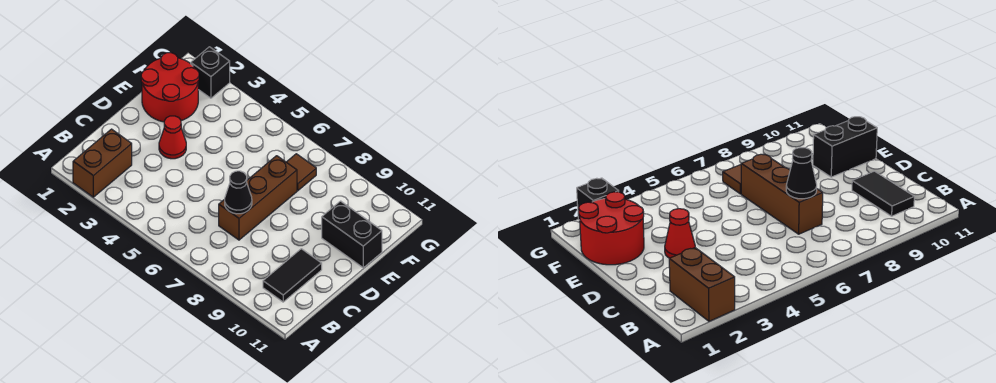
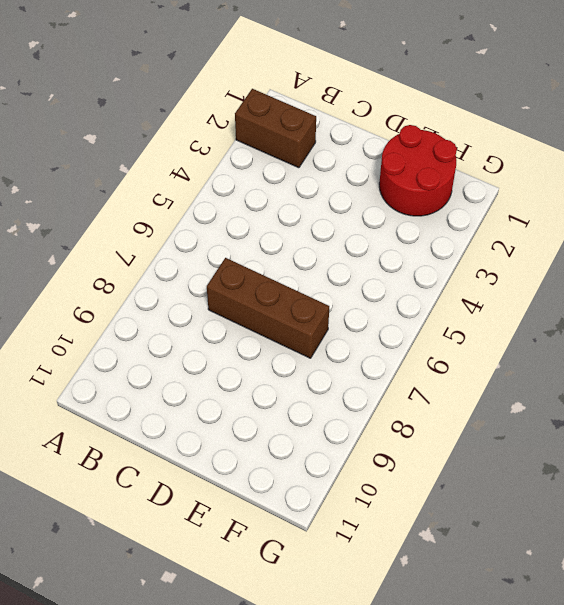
none -> black tile B10:C10 level 1
none -> red cone D3 level 1

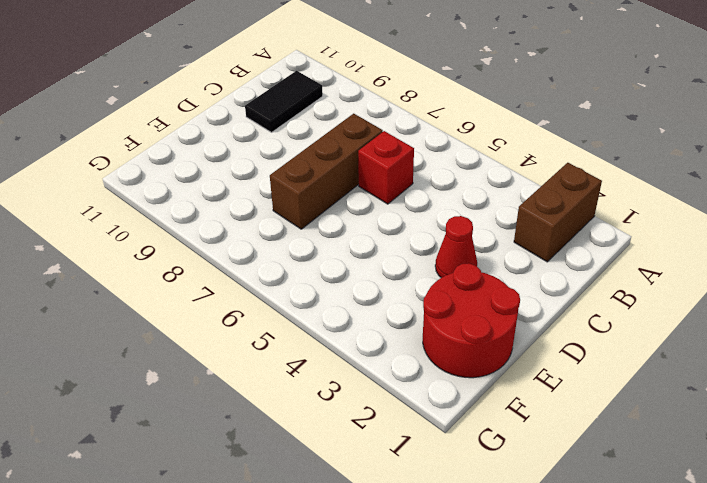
red brick C6 level 1 -> none
none -> black brick E10:E11 level 1
none -> brown tile F7 level 1

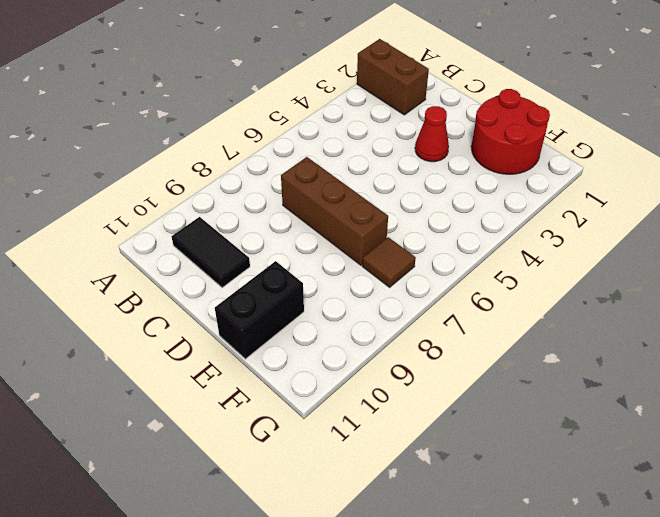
none -> black brick G2 level 1
none -> black cone C7 level 2

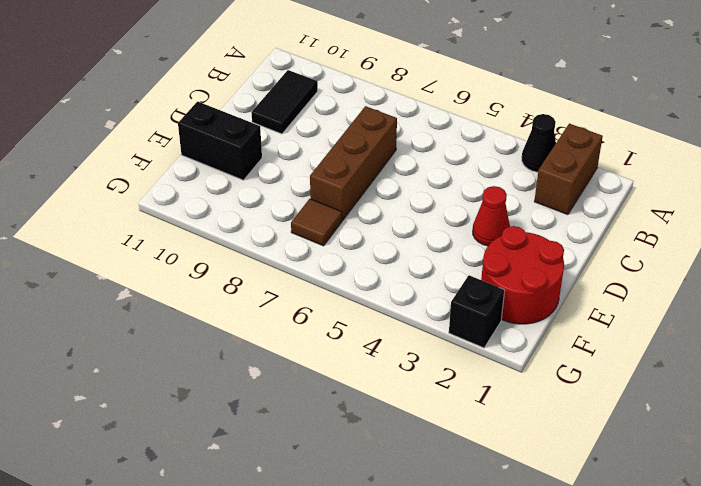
black cone A3 level 1 -> black cone C7 level 2

